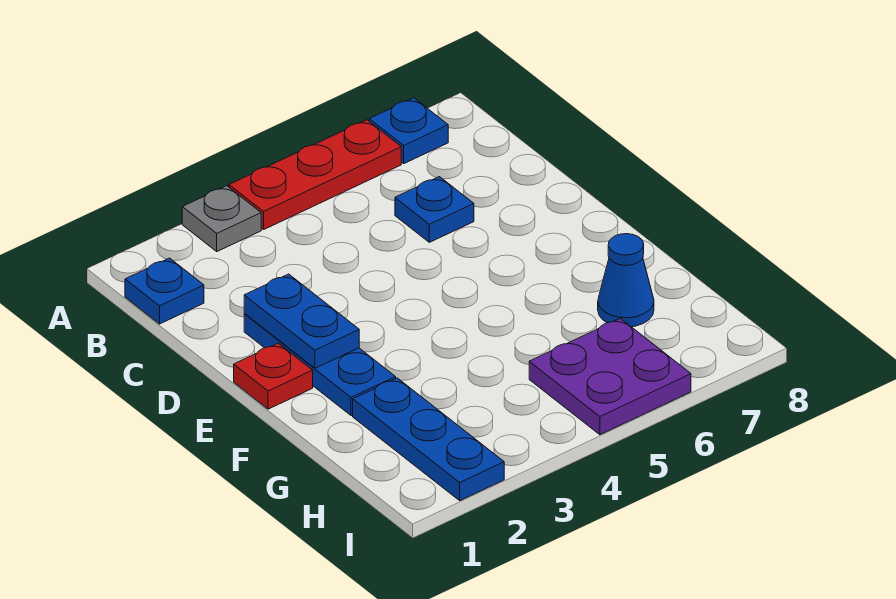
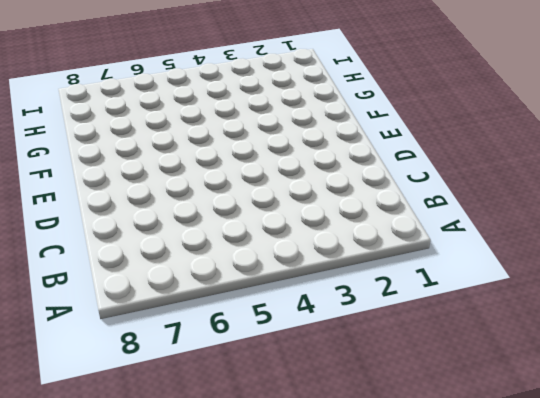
none -> grey plate A3 level 1
none -> red plate A4:A6 level 1

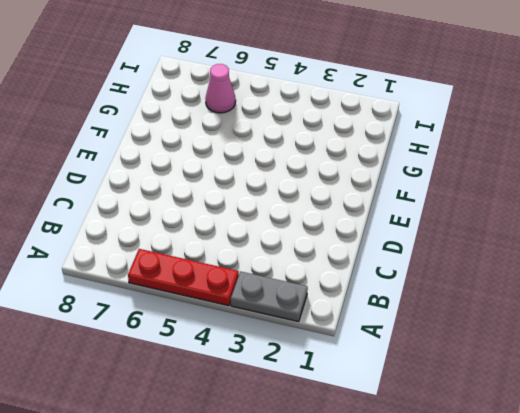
grey plate A2:A3 level 1 -> grey plate A3 level 1
pink cone H6 level 1 -> purple plate H5:I6 level 1
none -> blue plate A7 level 1
none -> blue plate B1 level 1

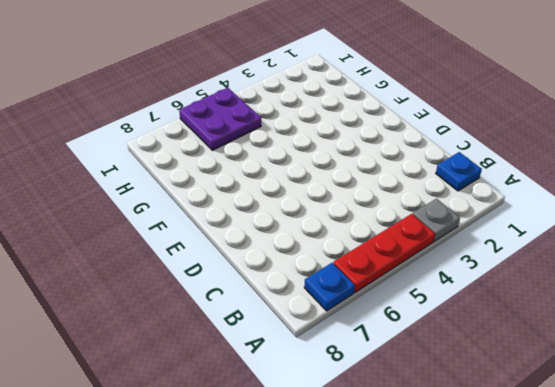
none -> blue plate C6 level 1
none -> blue plate D2:F2 level 1

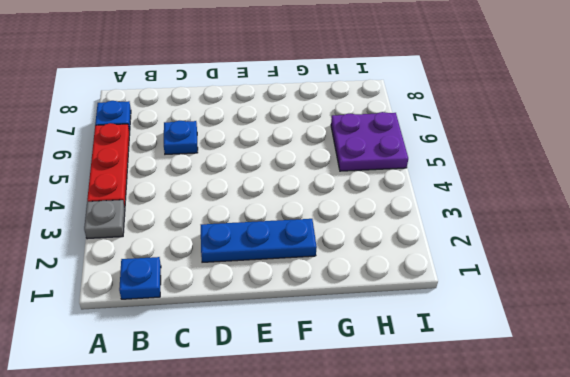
none -> red plate E1 level 1
none -> blue plate G2:I2 level 1

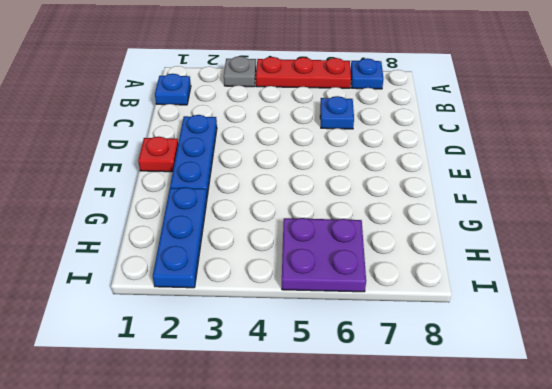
none -> blue cone G7 level 1
none -> blue plate D2:E2 level 2

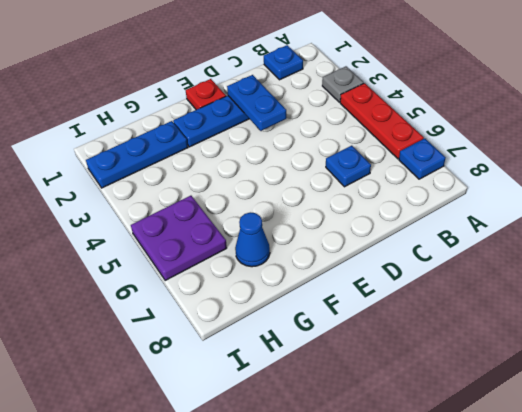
blue plate D2:D3 level 2 -> blue plate D2:E2 level 2

